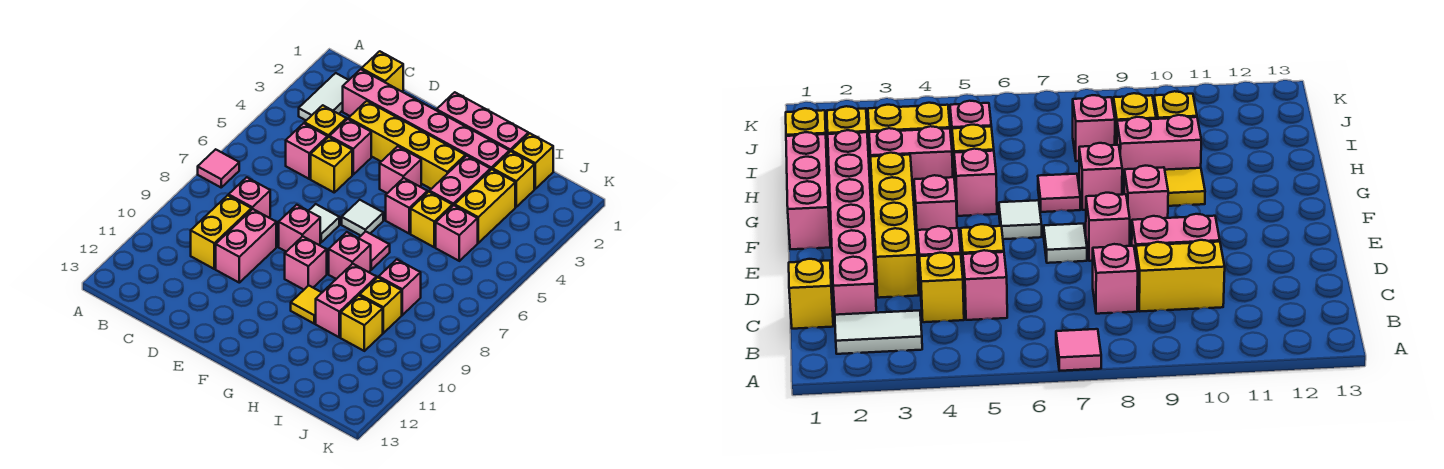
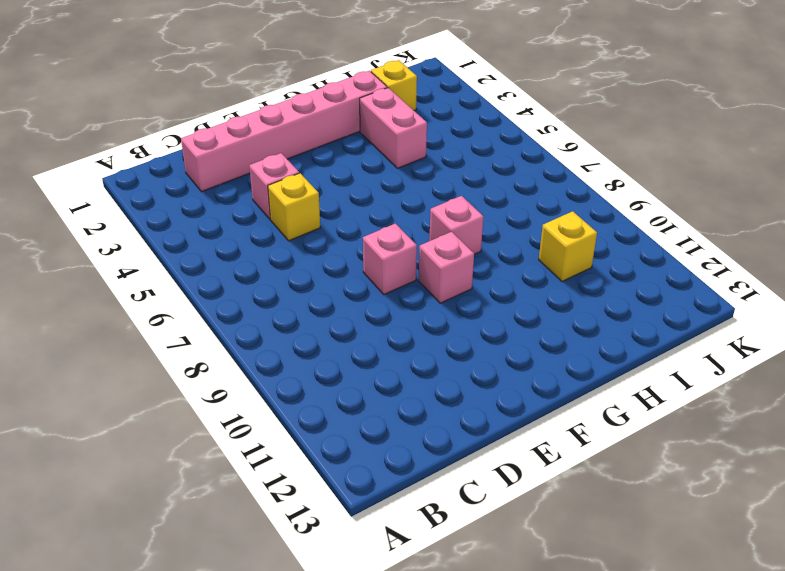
none -> pink tile A7 level 1
none -> white tile B2:B3 level 1
none -> yellow brick C1 level 1
none -> yellow brick C4 level 1

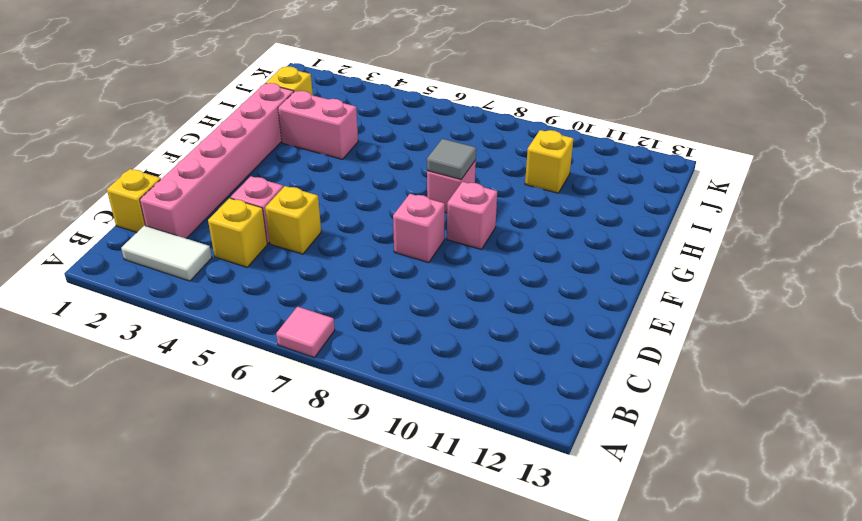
grey tile G8 level 2 -> none
none -> pink brick C5 level 1
none -> pink brick C8 level 1
none -> yellow brick C9:C10 level 1
none -> yellow brick D3:G3 level 1

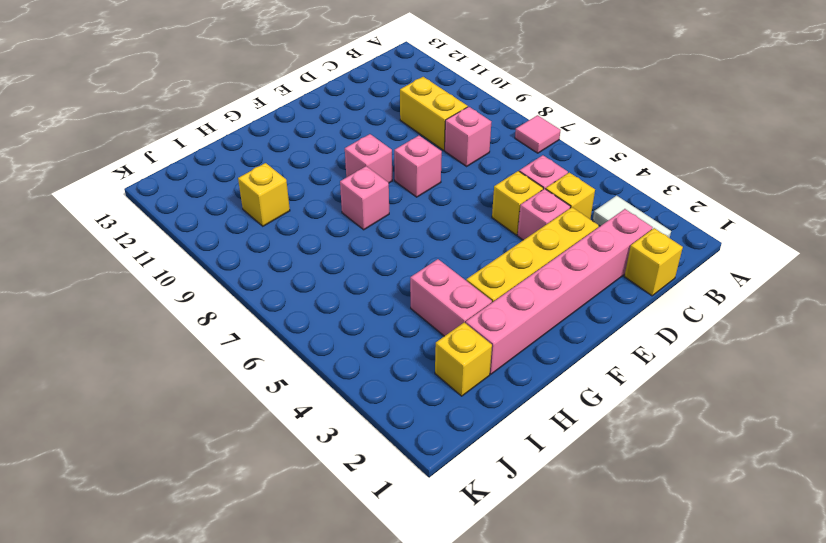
none -> pink brick D9:D10 level 1
none -> white tile E7 level 1
none -> pink brick F1:H1 level 1
none -> pink brick F4 level 1

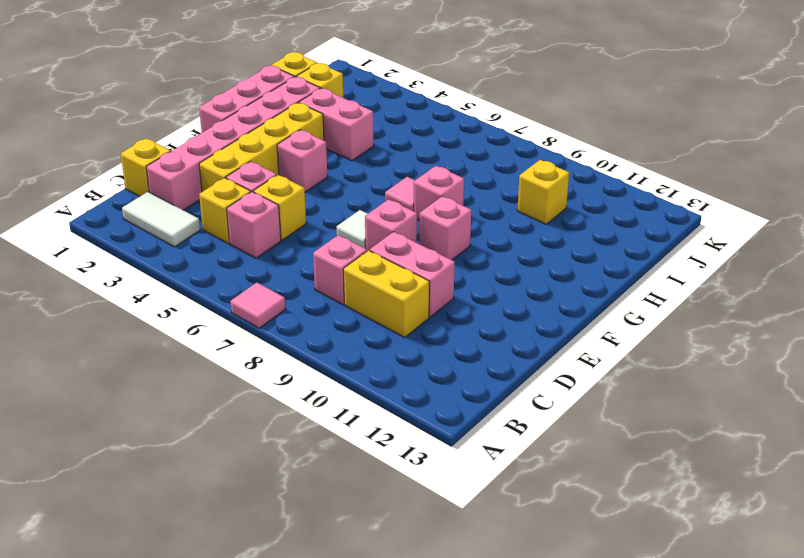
none -> white tile F6 level 1
none -> pink brick G5 level 1
none -> yellow tile G10 level 1
none -> yellow brick H5 level 1

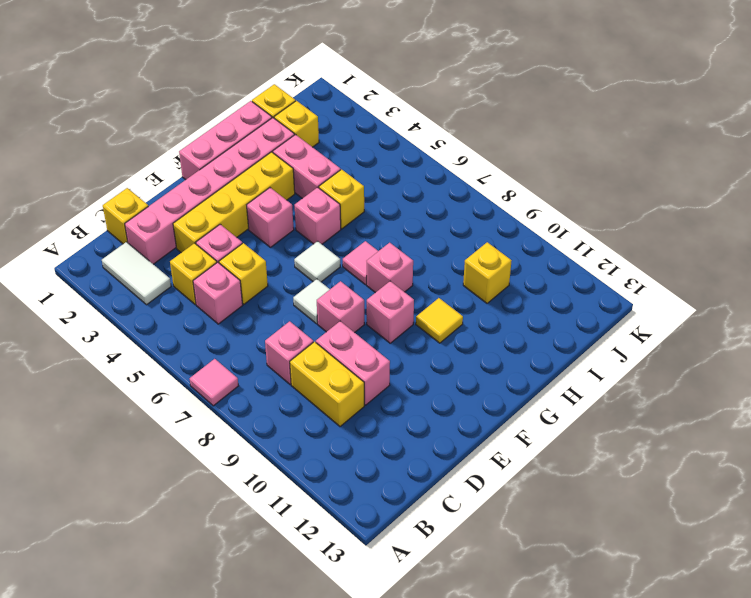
none -> pink brick H9:H10 level 1
none -> yellow brick I3:I4 level 1
none -> pink brick I5 level 1
none -> pink brick I8 level 1

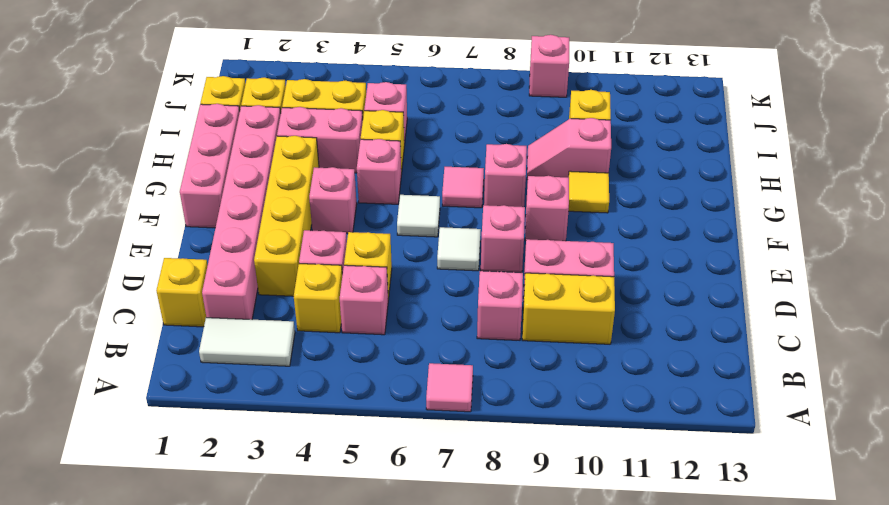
pink slope H9:H10 level 1 top 10 -> pink brick H9:H10 level 1
pink brick K9 level 1 -> pink brick I8 level 1
none -> yellow brick I9 level 1

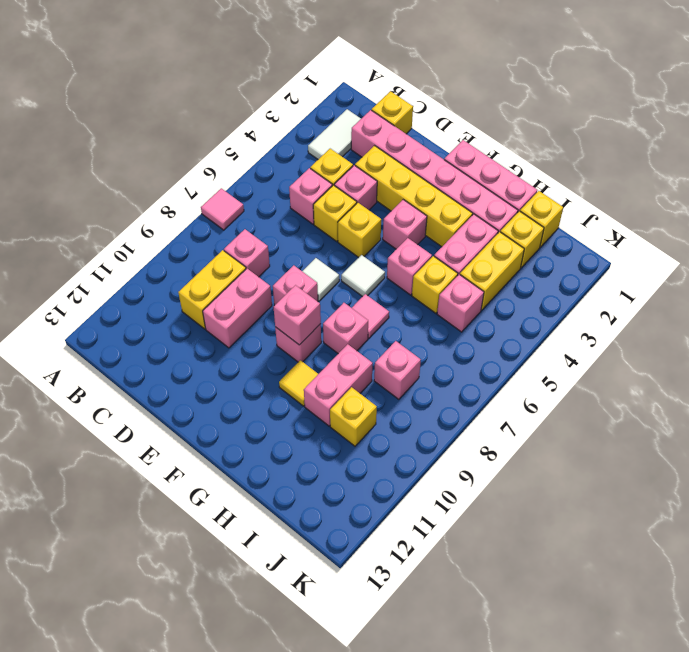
yellow brick E5 level 1 -> yellow brick I9 level 1
pink brick F9 level 2 -> none

